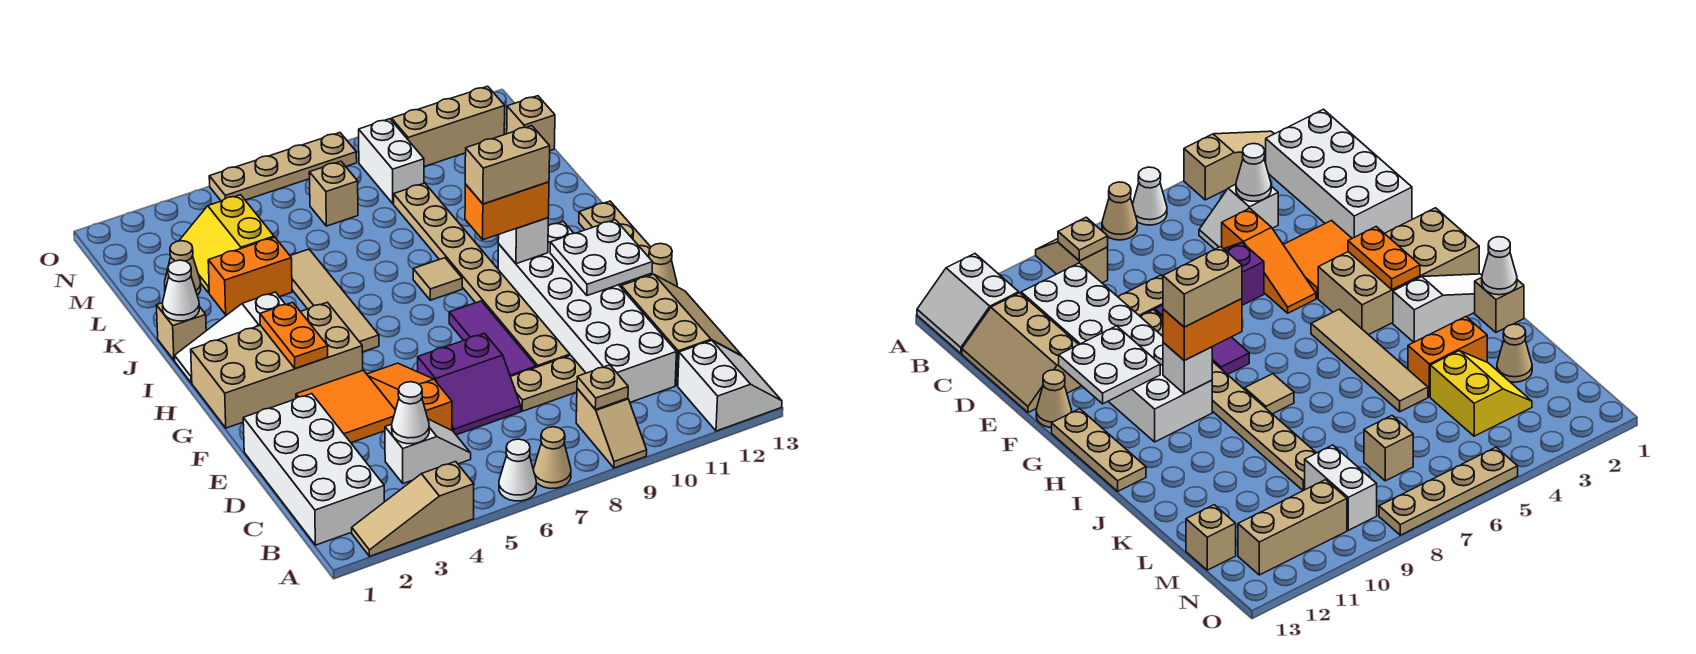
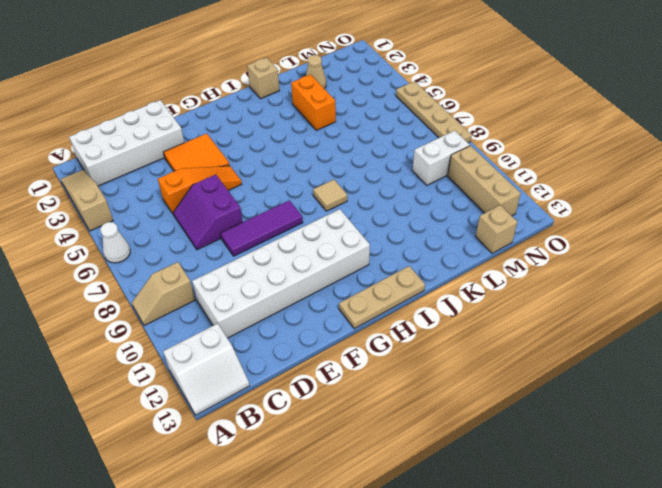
none -> tan cone A7 level 1
none -> white slope C4:C5 level 1 top 4
none -> tan slope C12:E13 level 1 top 12
none -> tan plate D8:D9 level 1

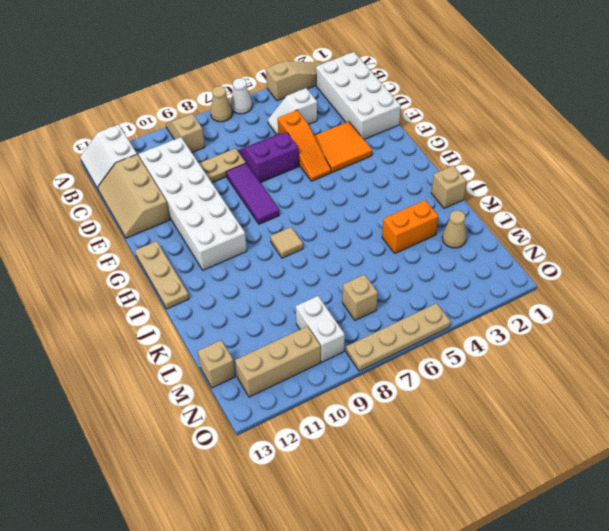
none -> tan plate E9:L9 level 1
none -> tan cone F13 level 1
none -> tan brick G1:H4 level 1
none -> tan tile H5:K5 level 1

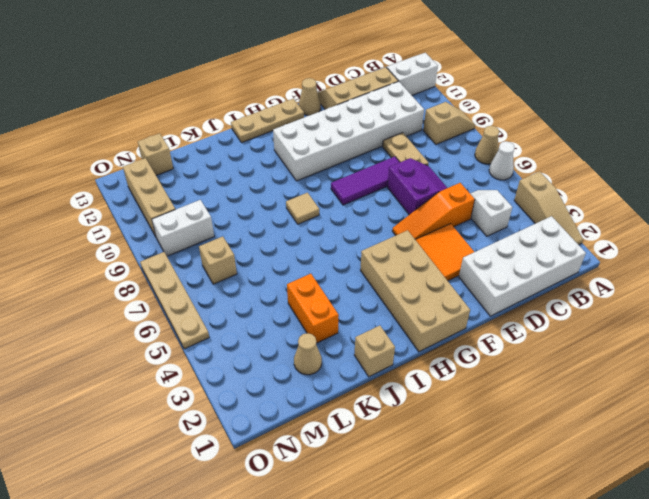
none -> tan plate E9:L9 level 1
none -> tan tile H5:K5 level 1
none -> white slope I1:I3 level 1 top 3
none -> yellow slope L3:M4 level 1 top 4

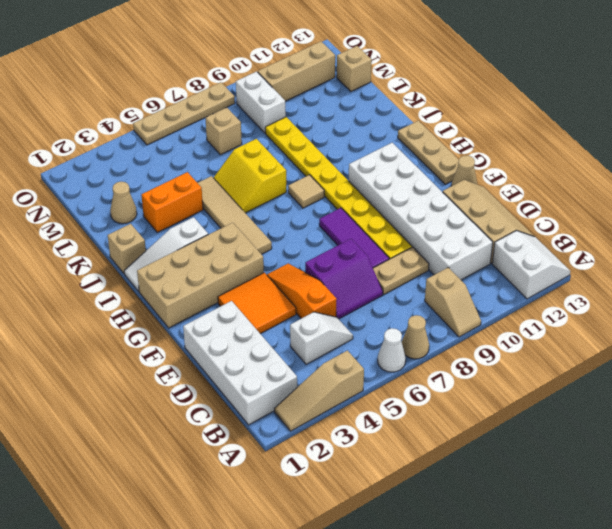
yellow plate E9:L9 level 1 -> tan plate E9:L9 level 1
yellow slope J6:K7 level 1 top 7 -> yellow slope L3:M4 level 1 top 4
none -> tan plate B9 level 2
none -> white cone C4 level 2
none -> white plate F11:G12 level 2
none -> orange plate G3:H3 level 2

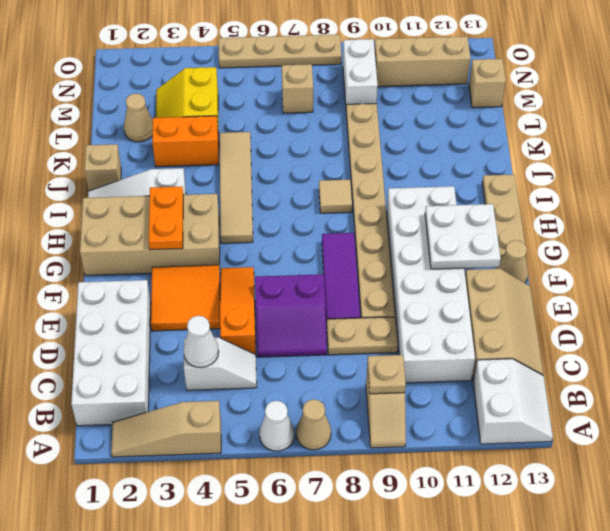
none -> white brick H10 level 2
none -> white cone J1 level 2
none -> orange brick H9:H10 level 3
none -> tan brick H9:H10 level 4

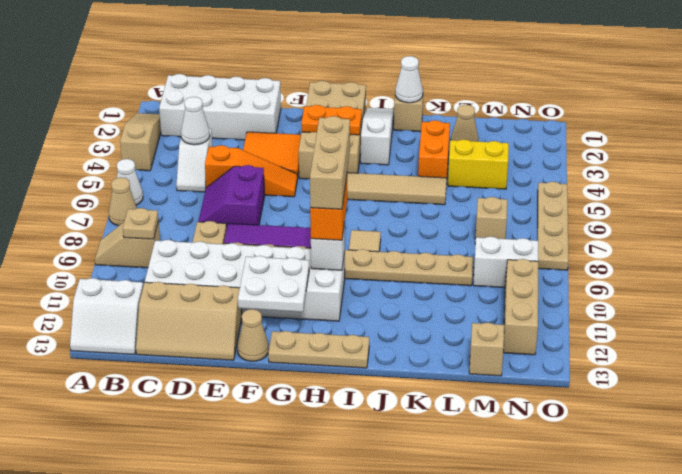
tan brick H8:H10 level 4 -> tan brick H9:H10 level 4

